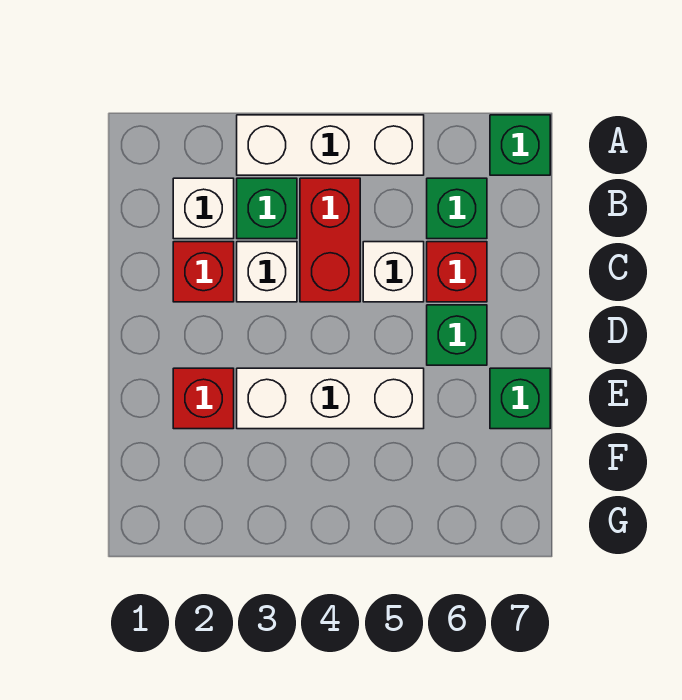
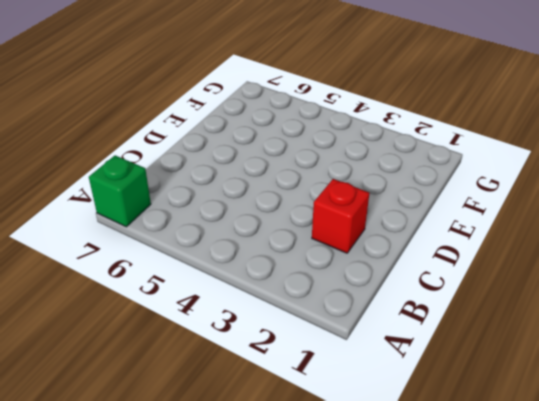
none -> white brick A3:A5 level 1
none -> white brick B2 level 1
none -> green brick B3 level 1

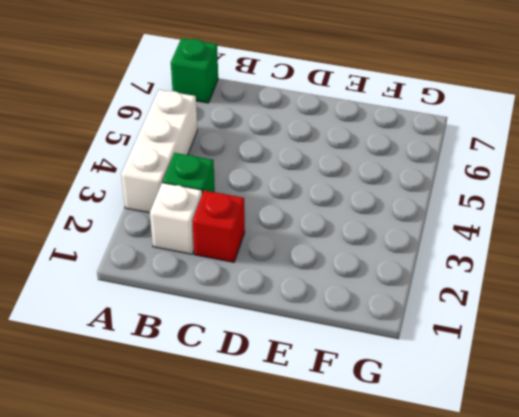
none -> red brick B4:C4 level 1
none -> green brick B6 level 1
none -> white brick C3 level 1

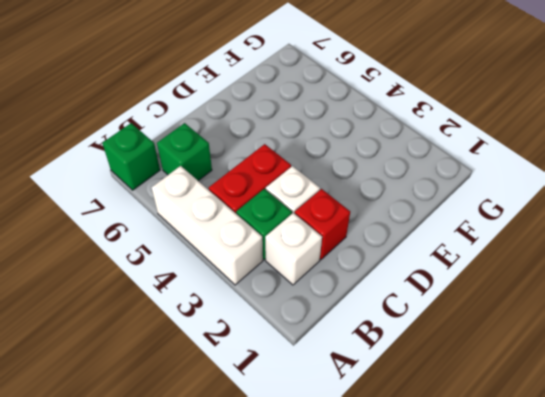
none -> white brick C5 level 1
none -> red brick C6 level 1
none -> green brick D6 level 1

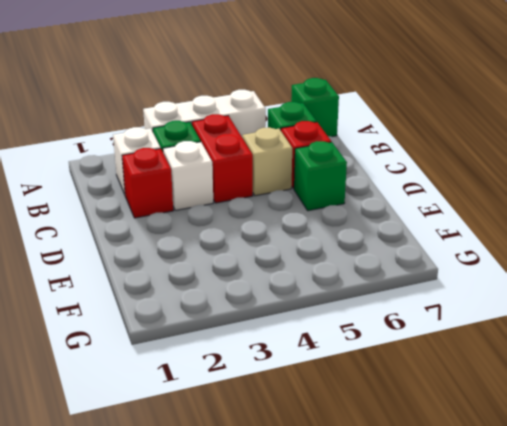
tan brick C5 level 1 -> white brick C5 level 1
none -> red brick E2 level 1
none -> white brick E3:E5 level 1
none -> green brick E7 level 1

